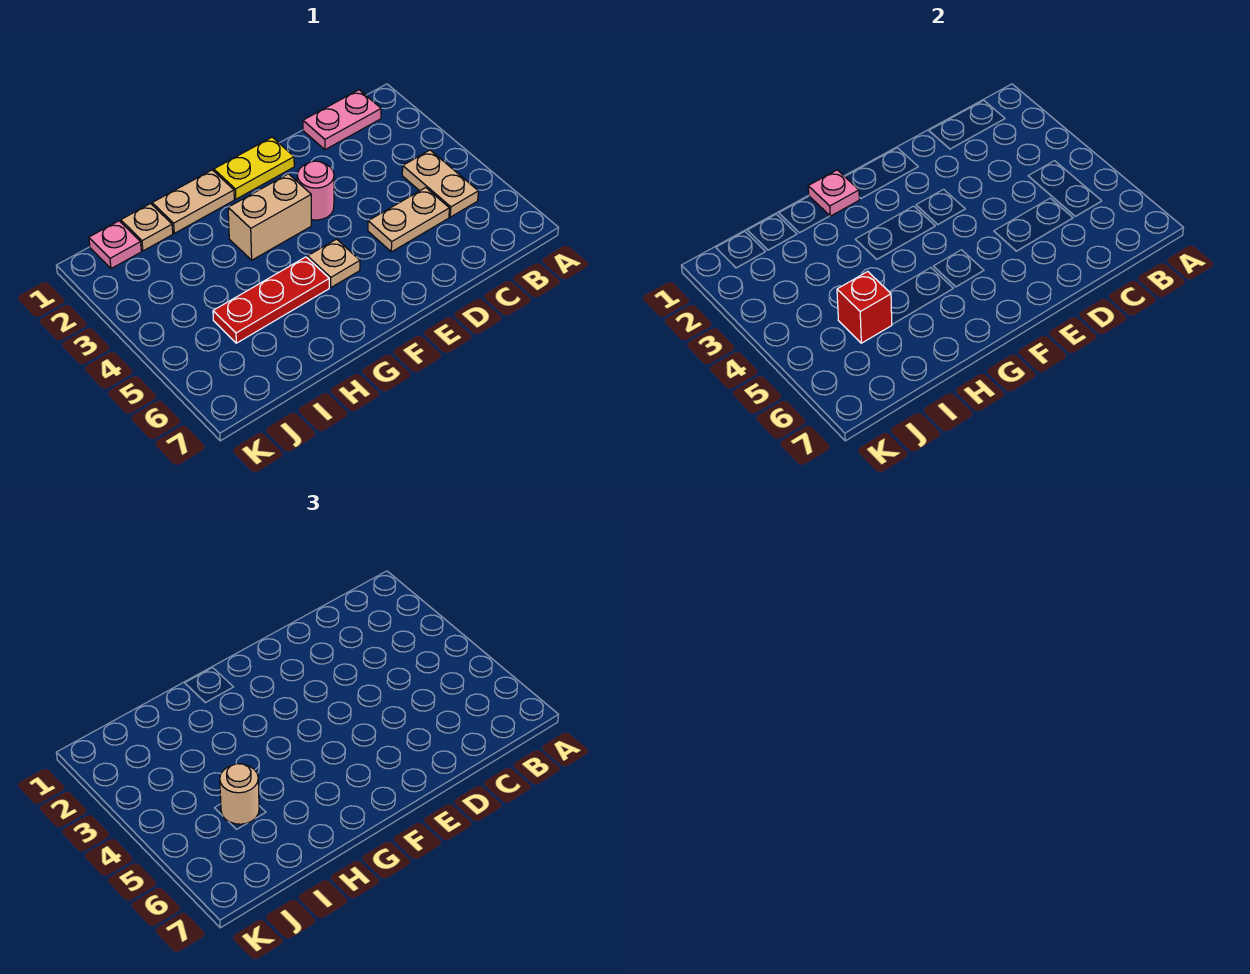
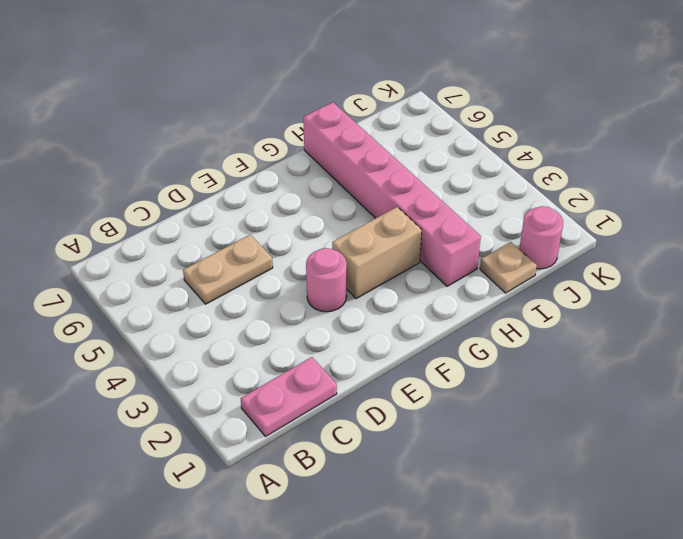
pink brick H2:H7 level 1 -> red plate G5:I5 level 1
pink round brick J1 level 1 -> pink plate J1 level 1
none -> tan plate B4:B5 level 1
none -> yellow plate E1:F1 level 1
none -> tan plate F5 level 1

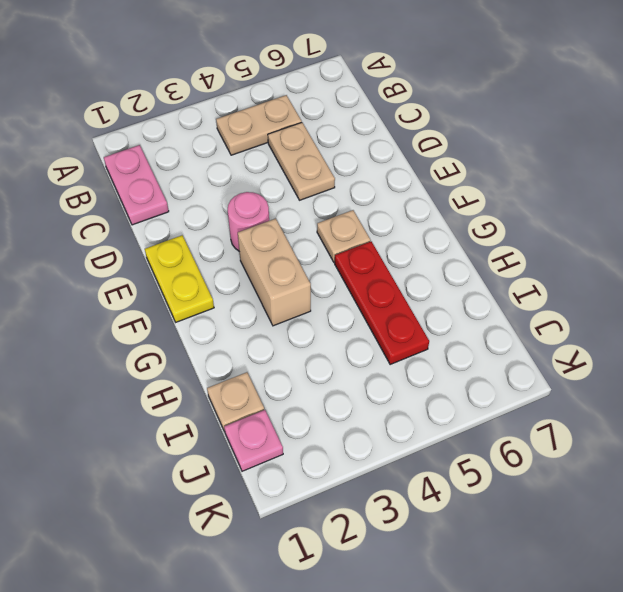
none -> tan plate G1:H1 level 1
none -> pink plate G1 level 2
none -> red brick I5 level 2

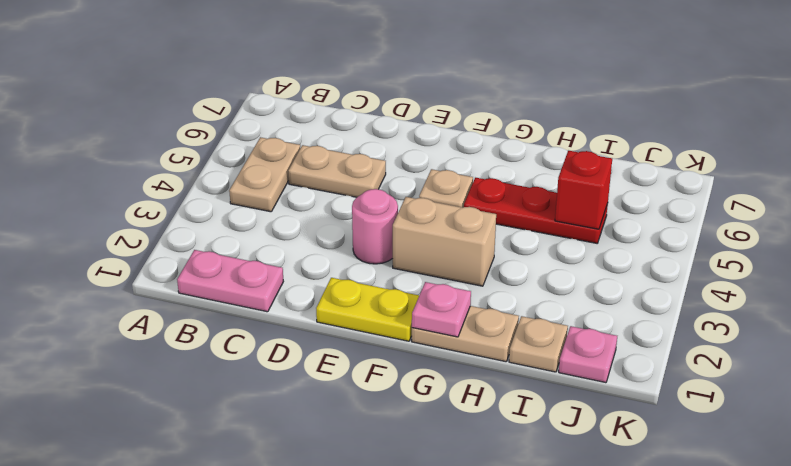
none -> tan round brick I5 level 3

